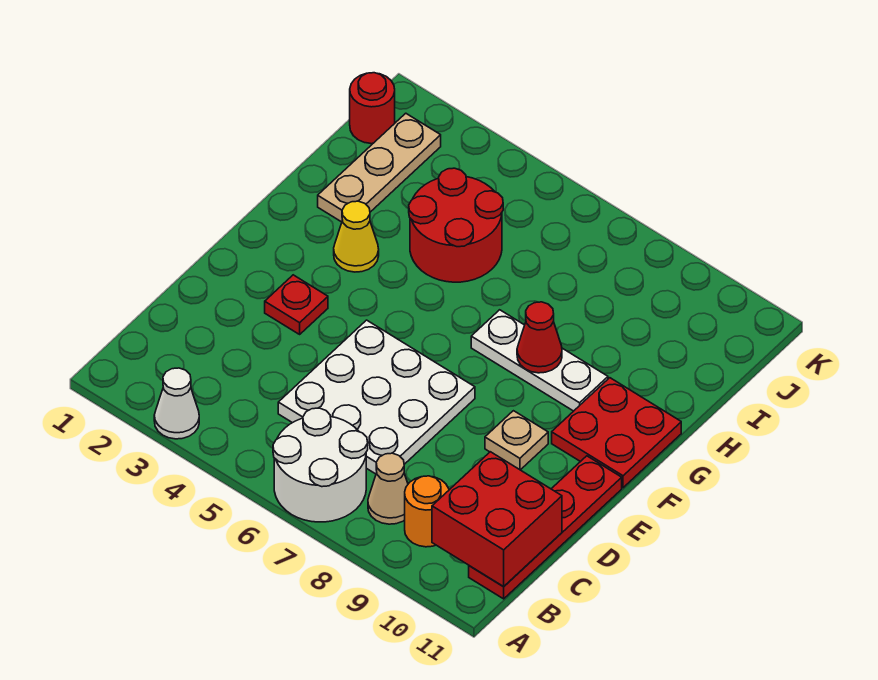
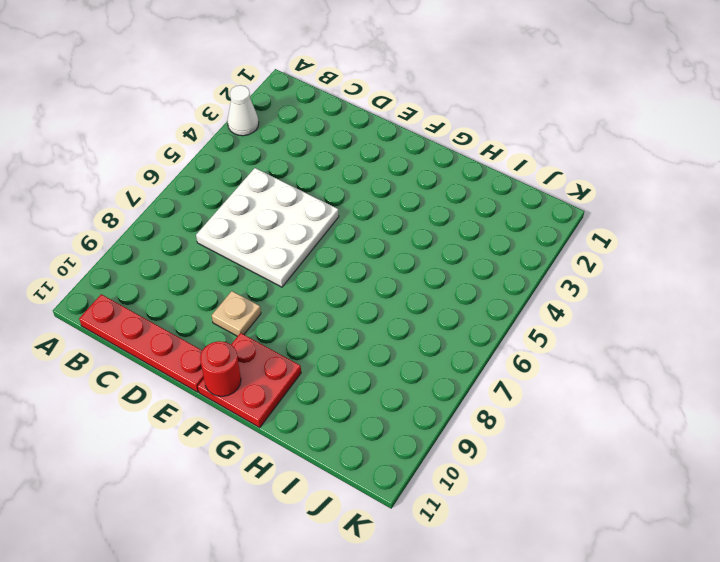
red round brick F11 level 2 -> red round brick J1 level 1
none -> white round brick A6:B7 level 1
none -> tan cone B8 level 1
none -> orange round brick B9 level 1

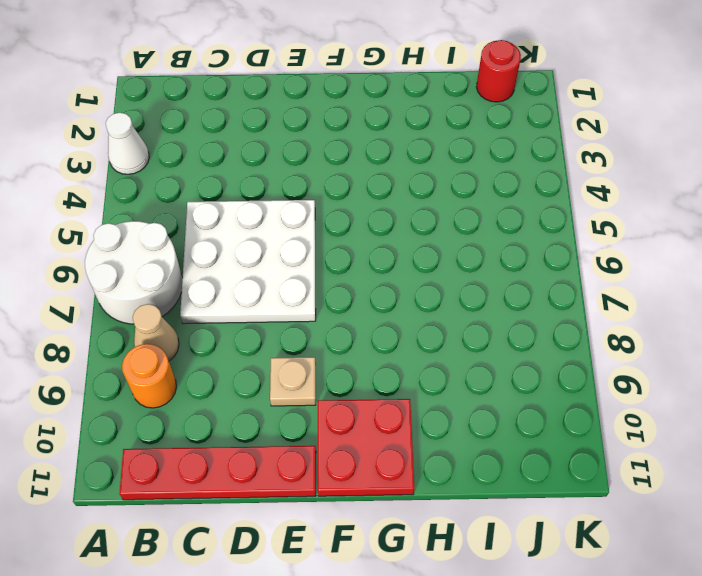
none -> red plate E3 level 1
none -> yellow cone G3 level 1
none -> white plate G7:G9 level 1

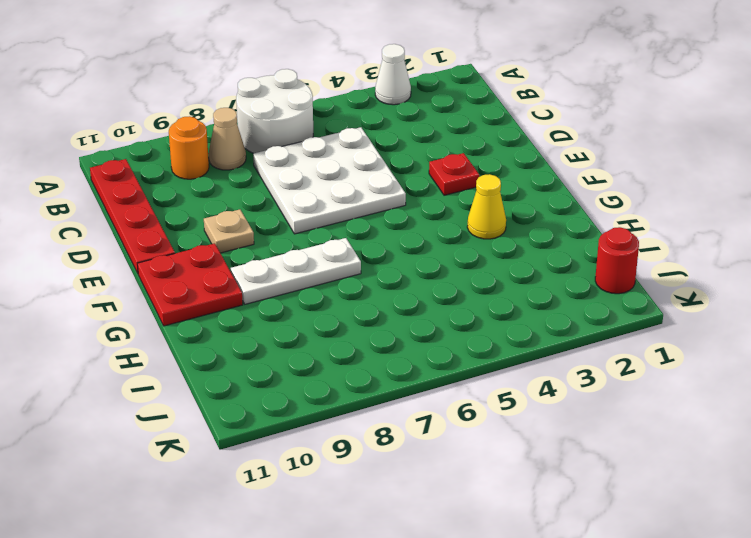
none -> tan plate H2:J2 level 1
none -> red round brick H4:I5 level 1
none -> red brick B10:C11 level 2

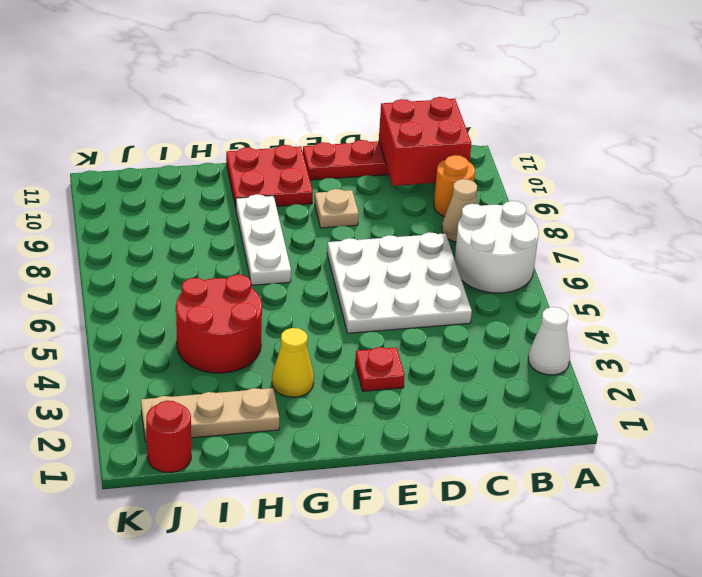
none -> red cone G8 level 2

